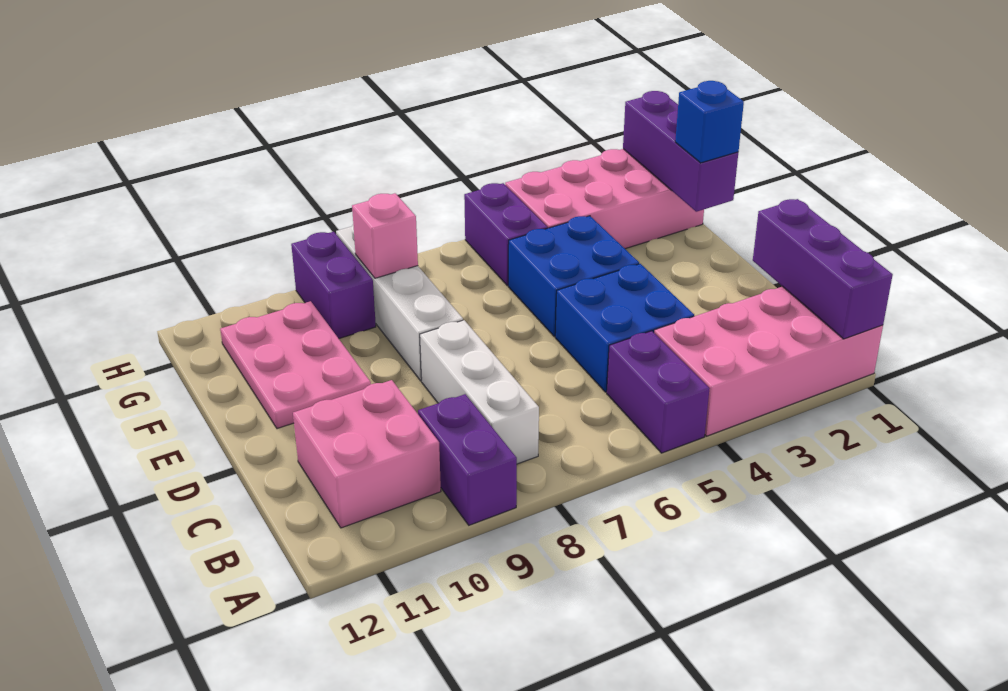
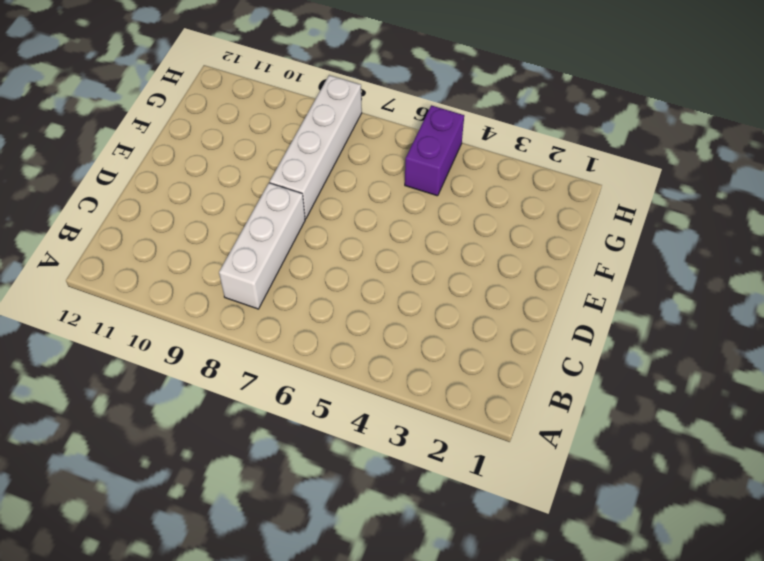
none -> pink brick A1:B4 level 1
none -> purple brick A5:B5 level 1
none -> purple brick A9:B9 level 1

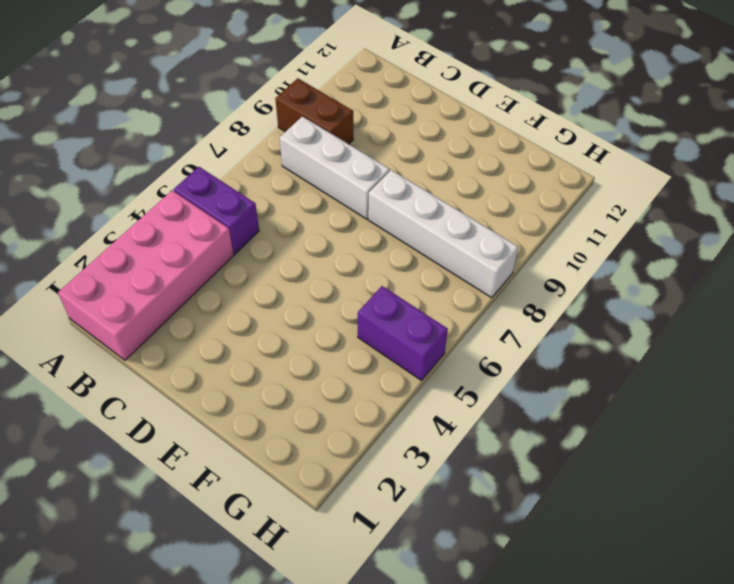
brown brick A9:B9 level 1 -> purple brick A9:B9 level 1
none -> pink brick B10:C11 level 1
none -> blue brick C4:D5 level 1
none -> blue brick E4:F5 level 1

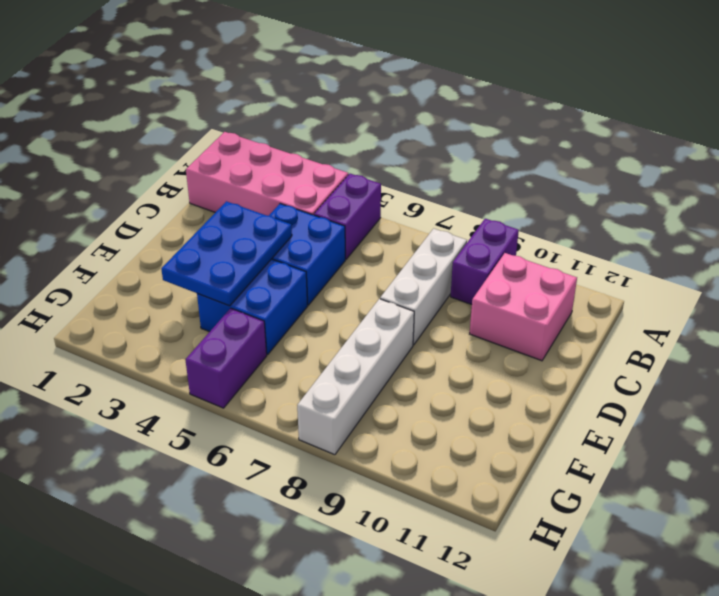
blue plate D3:F4 level 2 -> none
none -> pink plate E10:G11 level 1
none -> pink brick G1:H4 level 1
none -> purple brick G9:H9 level 1

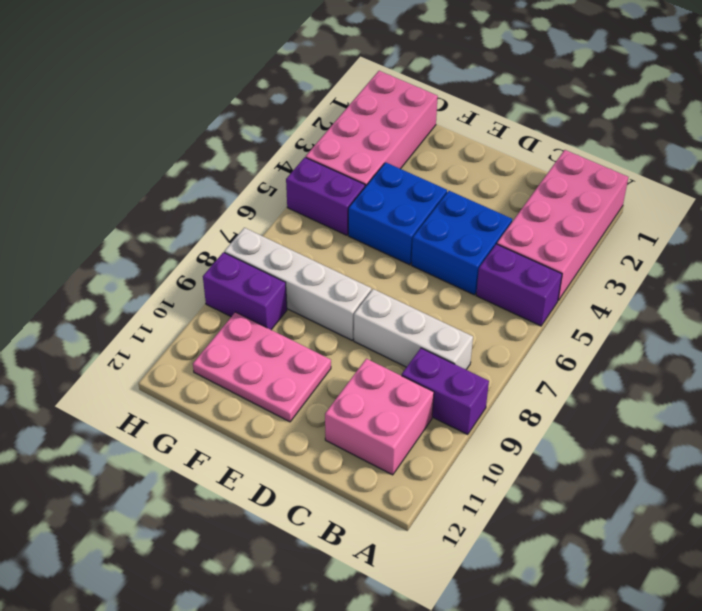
none -> purple brick A1:C1 level 2
none -> purple brick F1:H1 level 2
none -> pink brick G8 level 2

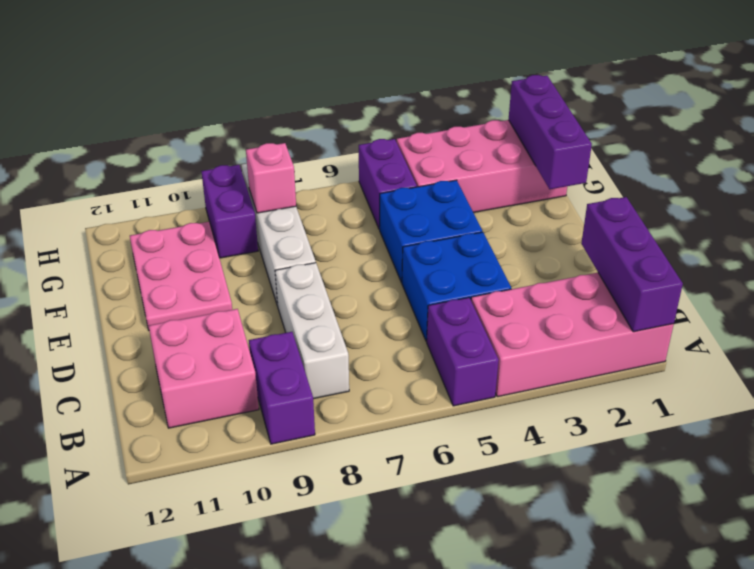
none -> blue brick F1 level 3

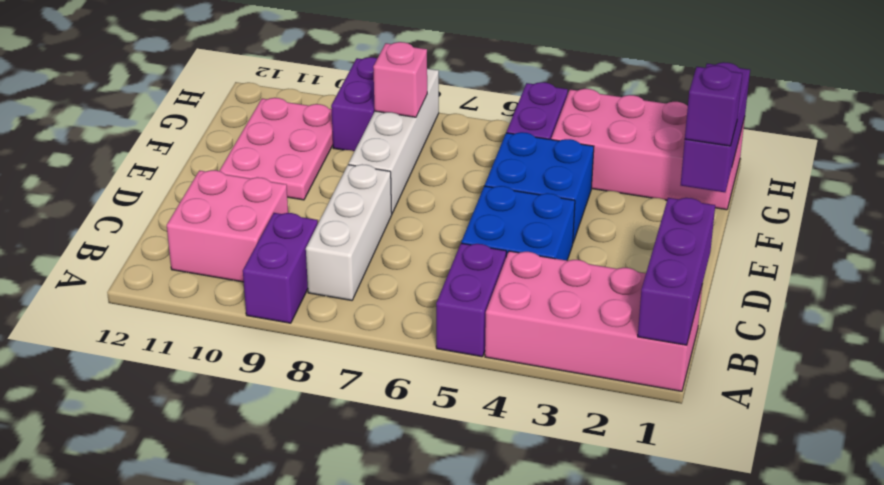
purple brick F1 level 3 -> blue brick F1 level 3

